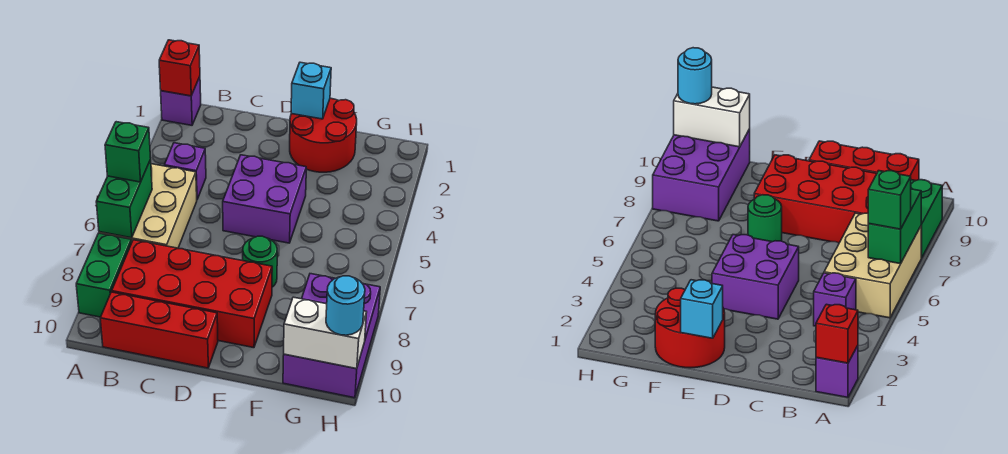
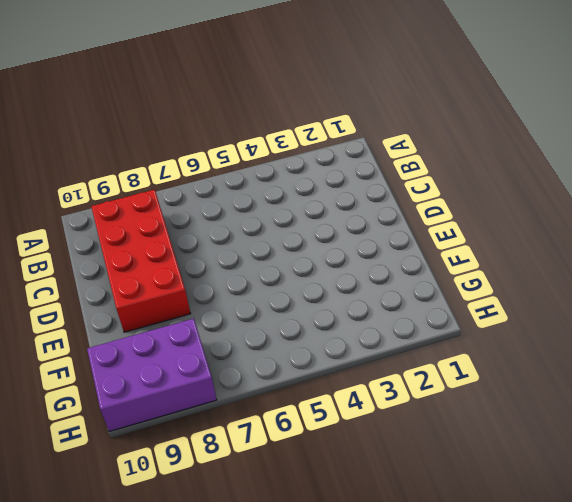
none -> purple brick A1 level 1
none -> tan brick A5:B7 level 1
none -> green brick A8:A9 level 1

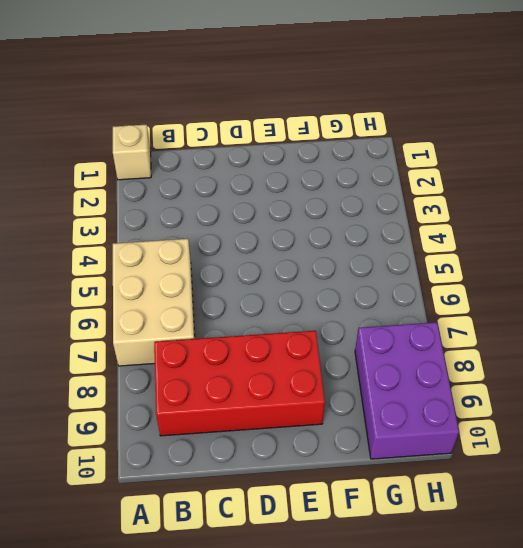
tan brick A1 level 1 -> purple brick A1 level 1
none -> green brick A8:A9 level 1
none -> purple brick B4 level 1
none -> red brick B10:D10 level 1

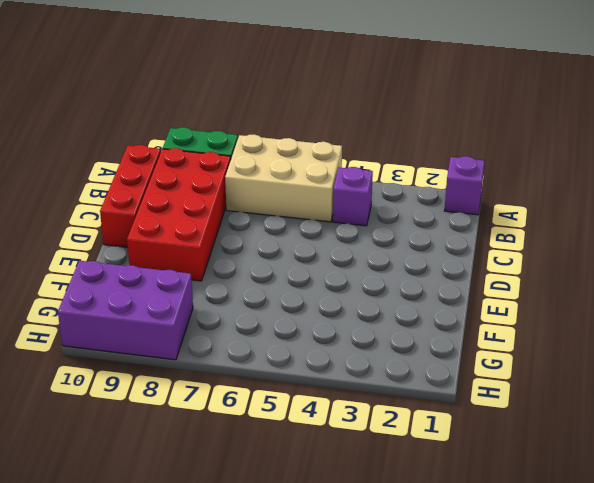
none -> purple brick D4:E5 level 1
none -> red round brick E1:F2 level 1
none -> green round brick E7 level 1

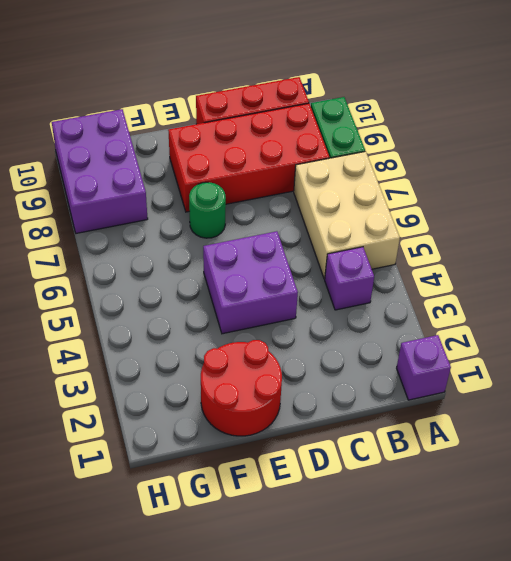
none -> red brick A1 level 2
none -> green brick A6:A7 level 2
none -> cyan brick E1 level 2

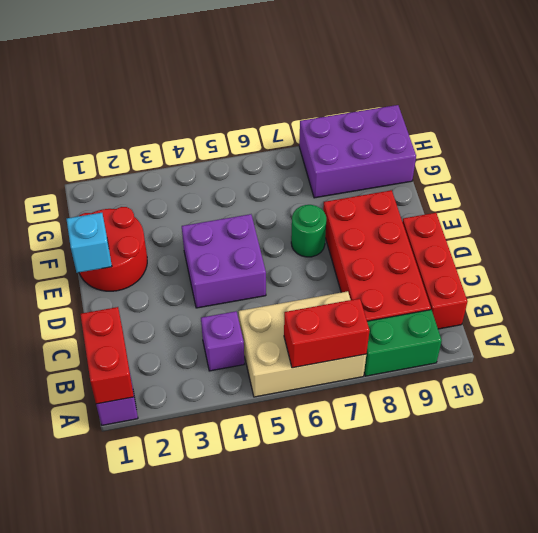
red brick A1:B1 level 2 -> red brick A1 level 2
red brick A6:A7 level 2 -> green brick A6:A7 level 2
none -> white brick G10:H10 level 2
none -> green brick A6 level 3
none -> cyan round brick H10 level 3

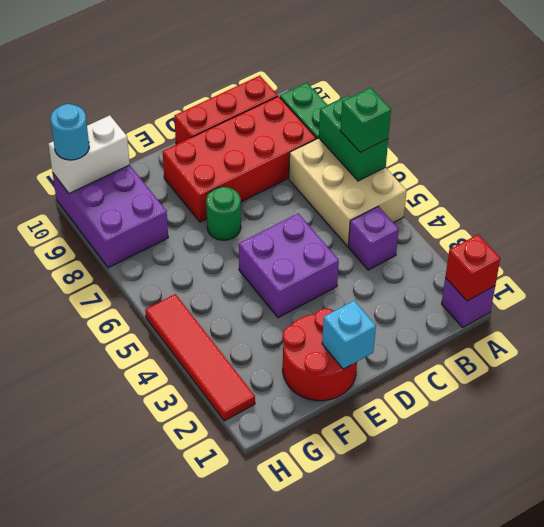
red tile H2:H5 level 1 -> none

